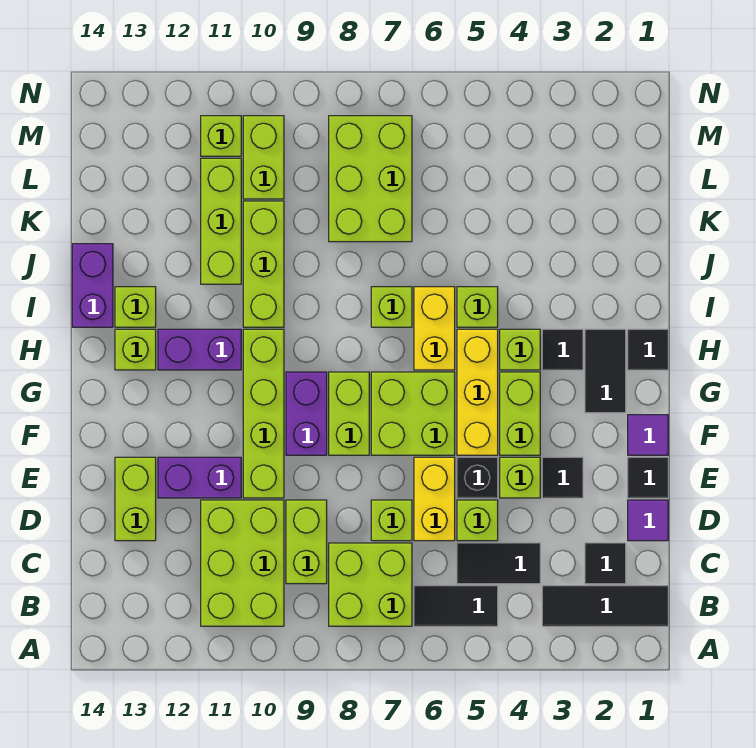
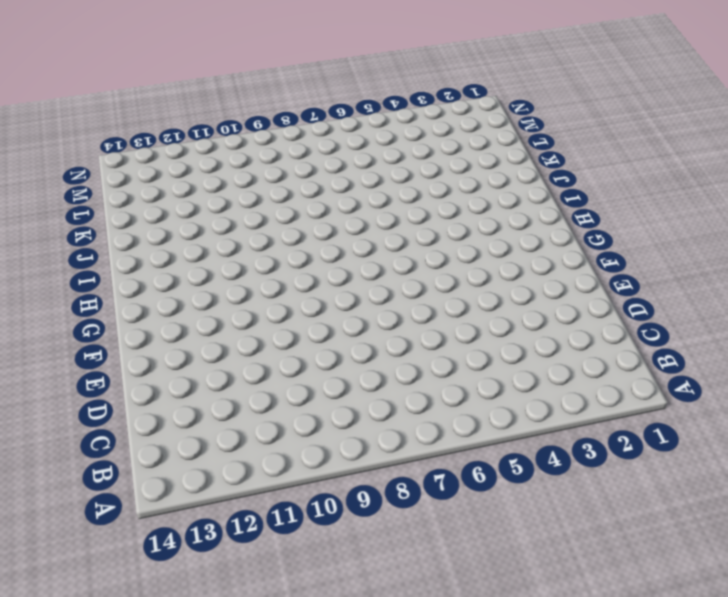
none -> black tile B1:B3 level 1
none -> black tile B5:B6 level 1
none -> lime brick B7:C8 level 1
none -> lime brick B10:D11 level 1

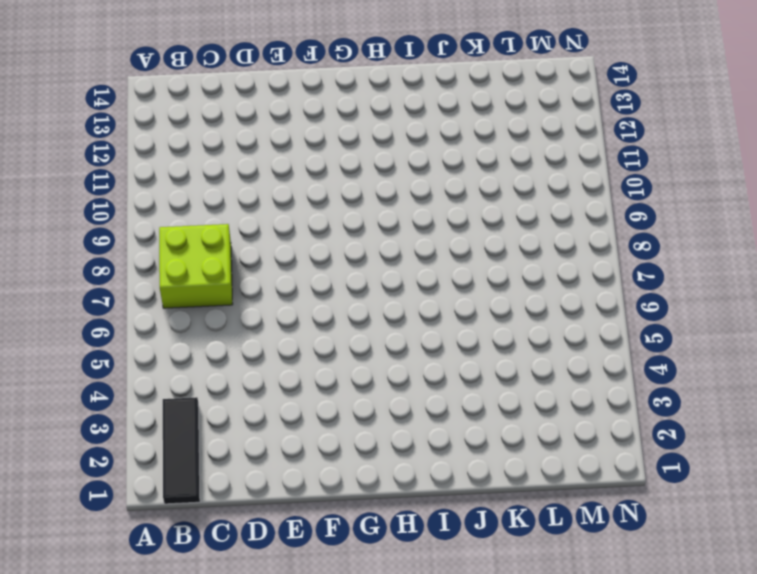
none -> black tile B5:B6 level 1
none -> lime brick B10:D11 level 1
none -> black tile C2 level 1
none -> black tile C4:C5 level 1

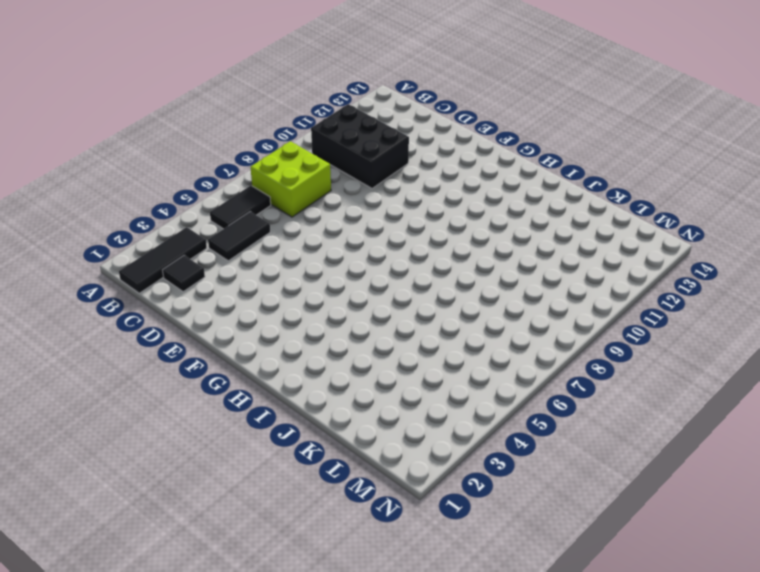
black brick B10:D11 level 1 -> lime brick B10:D11 level 1
none -> lime brick C9:D9 level 1
none -> purple tile D1 level 1
none -> lime brick D5 level 1
none -> yellow brick D6:E6 level 1

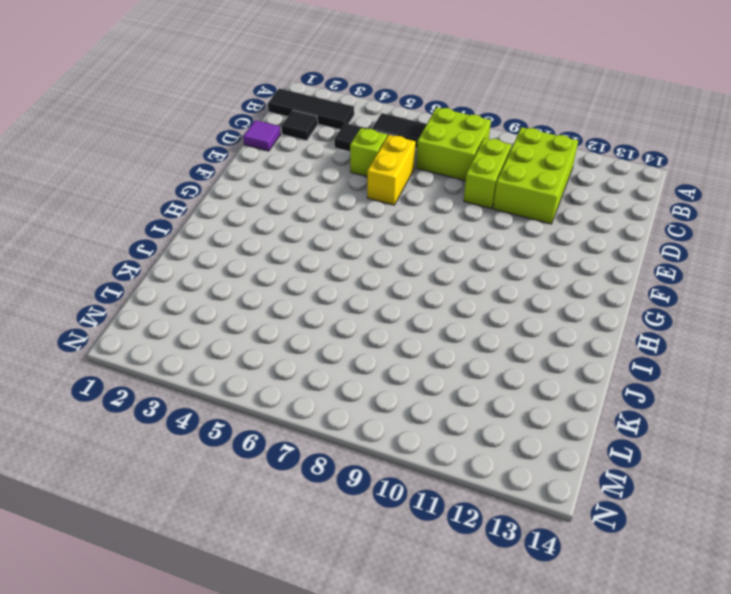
none -> lime brick D7 level 1
none -> lime brick D13:E13 level 1
none -> black tile E1 level 1
none -> black tile E3 level 1

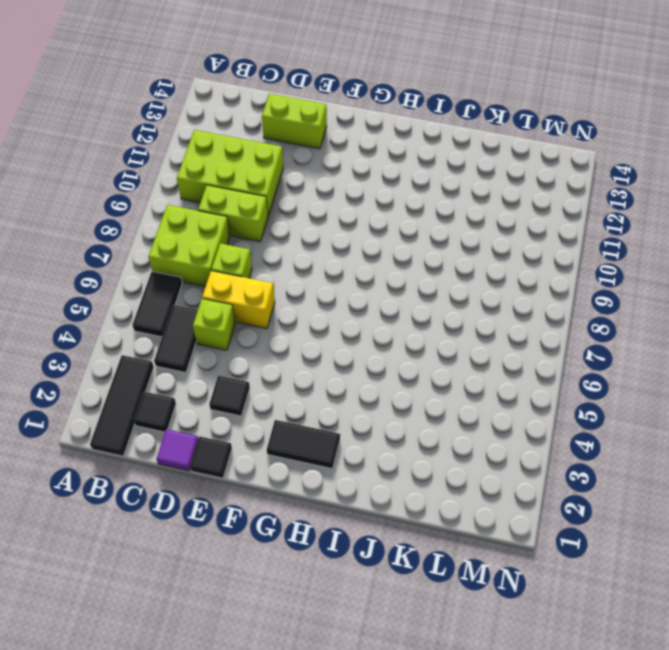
none -> lime brick E4 level 1
none -> black brick E5 level 1
none -> lime brick E10:H10 level 1
none -> purple brick E11:E12 level 1

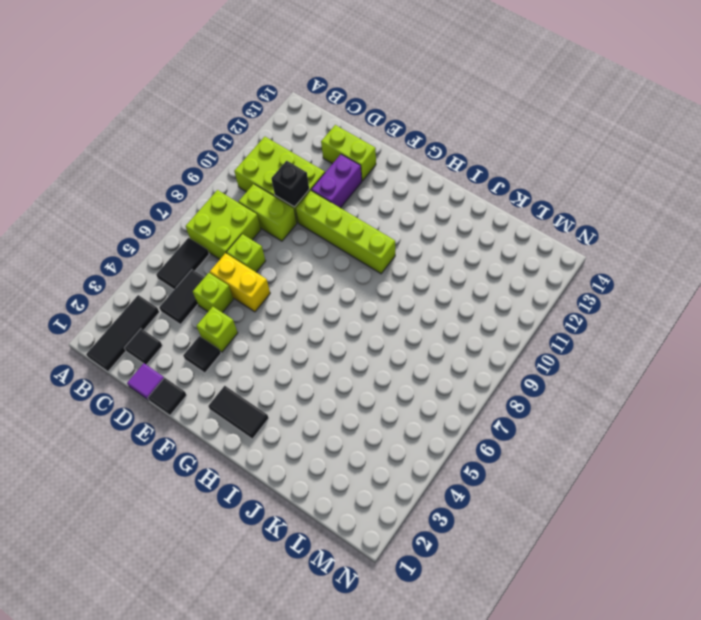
black brick D10 level 2 -> black brick E5 level 1
none -> purple tile F1 level 1
none -> lime brick F4:G4 level 1
none -> yellow brick F5:H5 level 1
none -> lime brick F6:G7 level 1

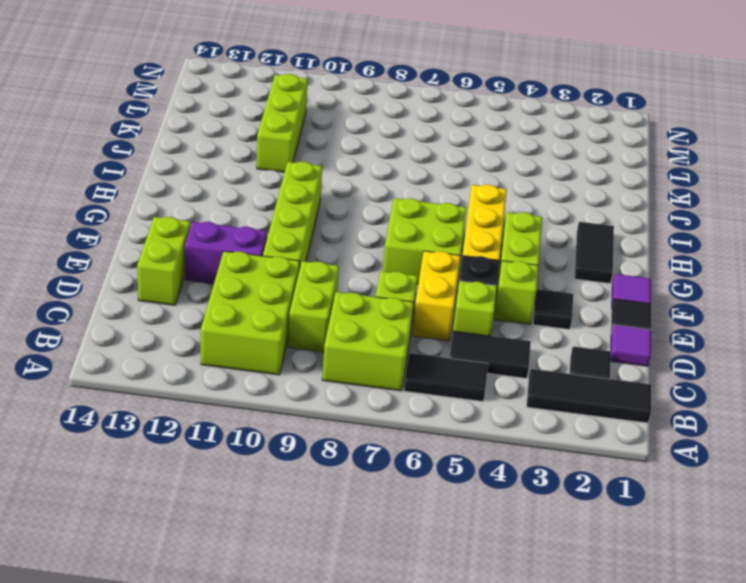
none -> lime brick F8:G8 level 1
none -> purple brick F9:G9 level 1
none -> black tile H1 level 1
none -> black tile H3 level 1

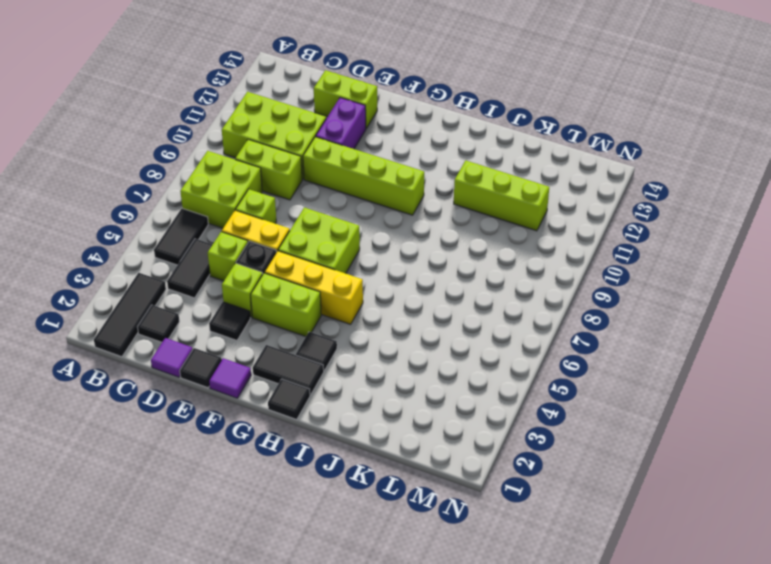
none -> lime brick F8:G8 level 1
none -> purple brick F9:G9 level 1
none -> lime brick H4 level 1
none -> yellow brick H6:I6 level 1

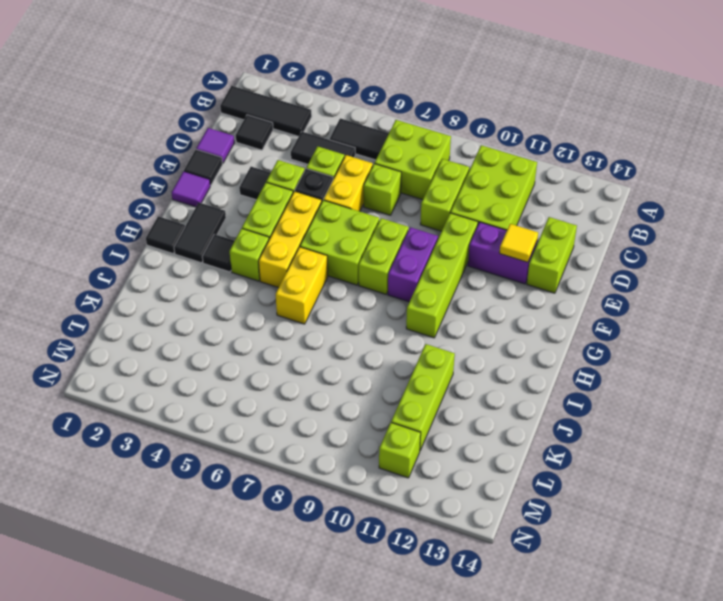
yellow tile E12 level 2 -> none
none -> purple brick H11:H12 level 1
none -> lime brick H13 level 1
none -> lime brick I5 level 1
none -> lime brick I7 level 1

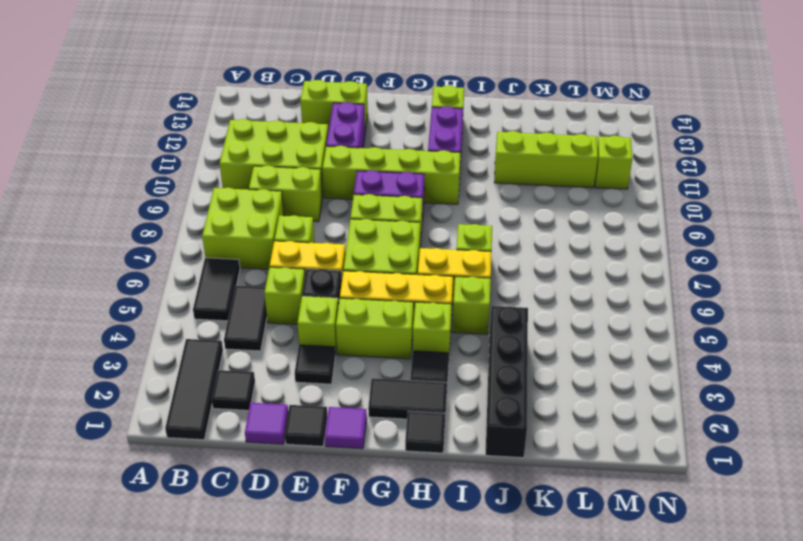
black brick J1:J4 level 1 -> none
none -> lime brick I10:K10 level 1
none -> lime brick I13 level 1
none -> purple brick I14:J14 level 1
none -> lime brick K7:M8 level 1

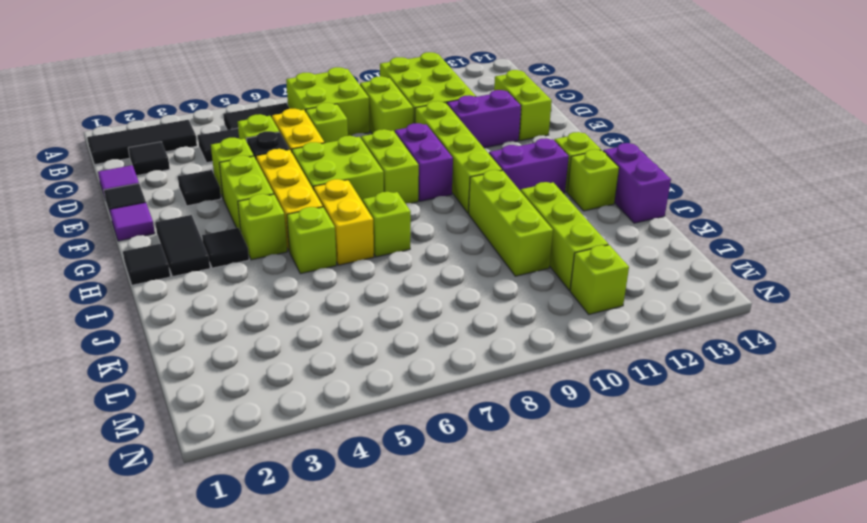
none -> lime brick K7:M8 level 1
none -> lime brick L10:M10 level 1

